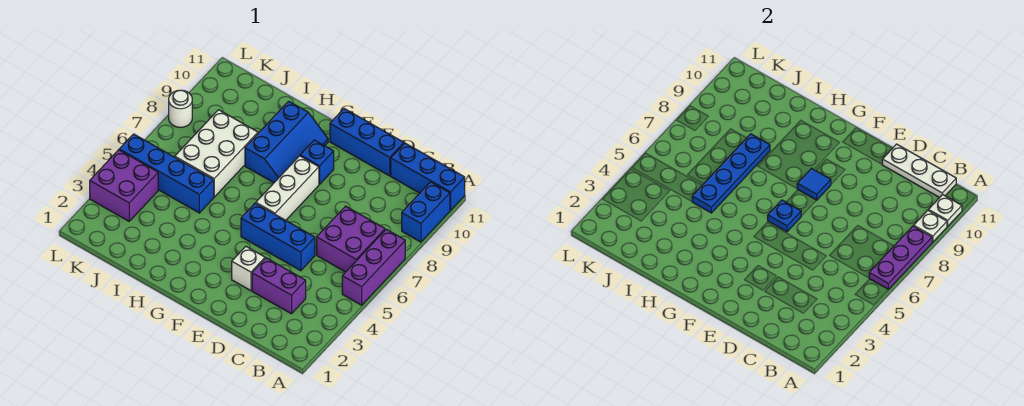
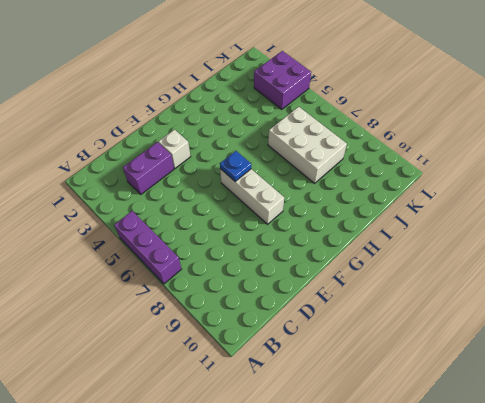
none -> blue brick A9:A10 level 1
none -> blue brick A11:C11 level 1
none -> purple brick B6:C7 level 1

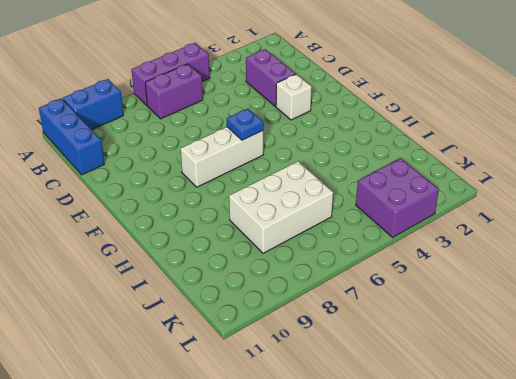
purple brick B6:B7 level 1 -> purple brick B6:C7 level 1
none -> blue brick D5:F5 level 1
none -> blue brick D11:F11 level 1
none -> blue brick F9 level 1

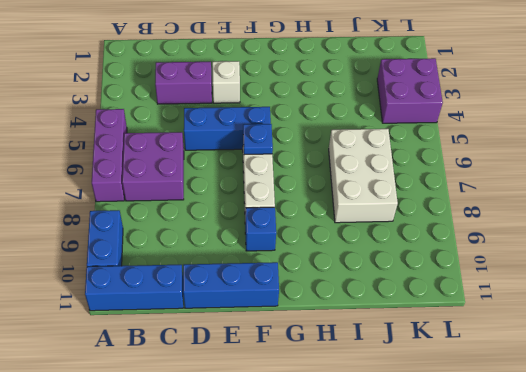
none -> blue slope G8:H10 level 1 top H
none -> blue brick I5:L5 level 1
none -> white round brick L8 level 1

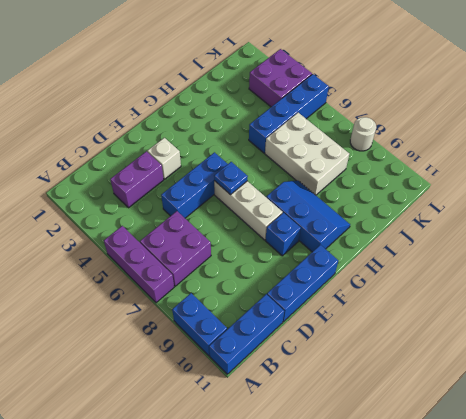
blue slope G8:H10 level 1 top G -> blue slope G8:H10 level 1 top H
none -> purple plate A6:A8 level 2
none -> white plate A9 level 2
none -> white plate A10 level 2

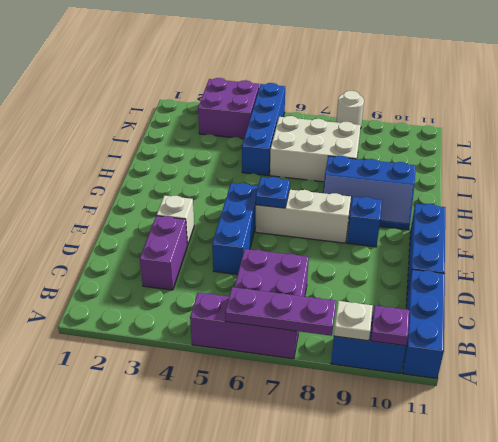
purple plate A10 level 2 -> white plate A10 level 2
none -> white plate B11:D11 level 2
none -> blue tile F8 level 2
none -> blue plate I5:I8 level 2

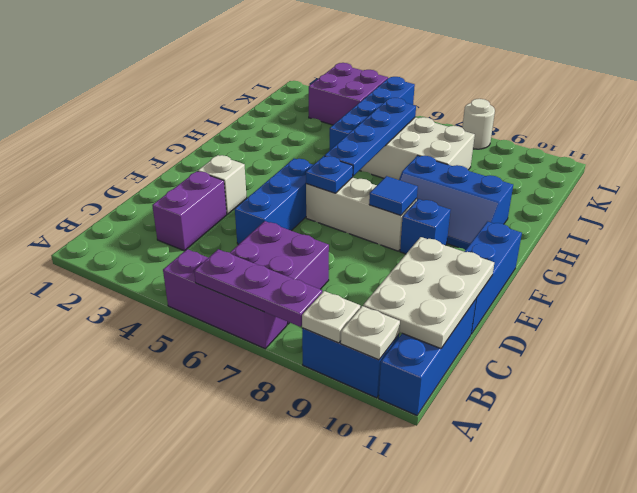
white plate B10:D11 level 2 -> white plate B11:D11 level 2
blue plate G6:J6 level 2 -> blue plate I5:I8 level 2

